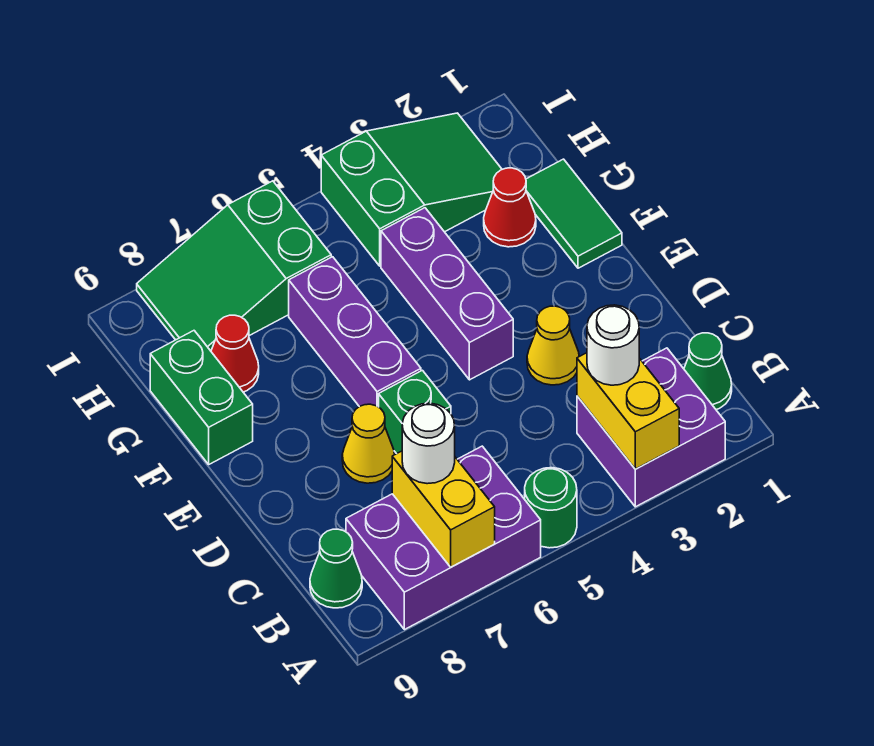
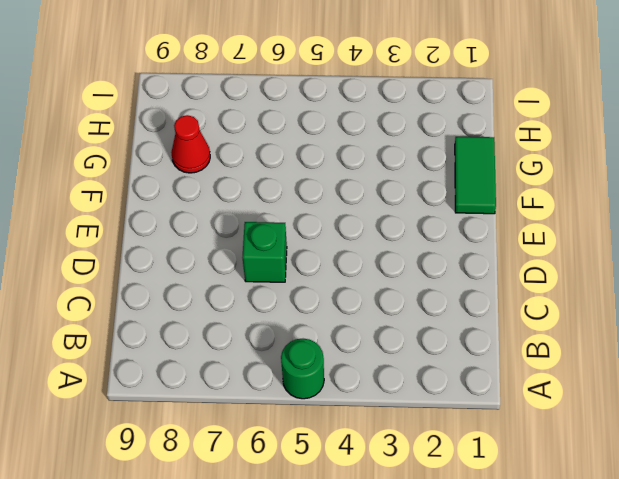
none -> purple brick A2:B3 level 1
none -> purple brick A6:B8 level 1
none -> green cone B1 level 1

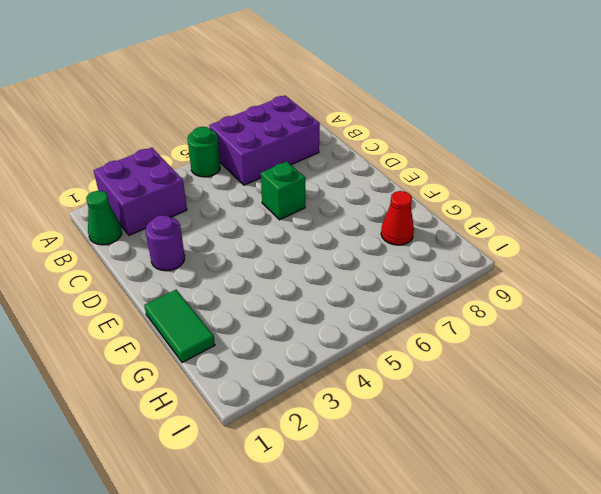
purple round brick D2 level 1 -> none
none -> green cone B9 level 1
none -> yellow cone D3 level 1
none -> yellow cone D7 level 1

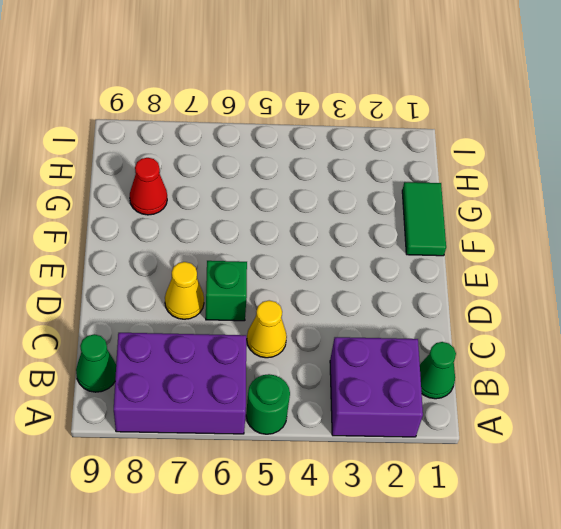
yellow cone C5 level 1 -> yellow cone D3 level 1
none -> purple brick E4:G4 level 1
none -> purple brick E6:G6 level 1
none -> green brick F9:G9 level 1

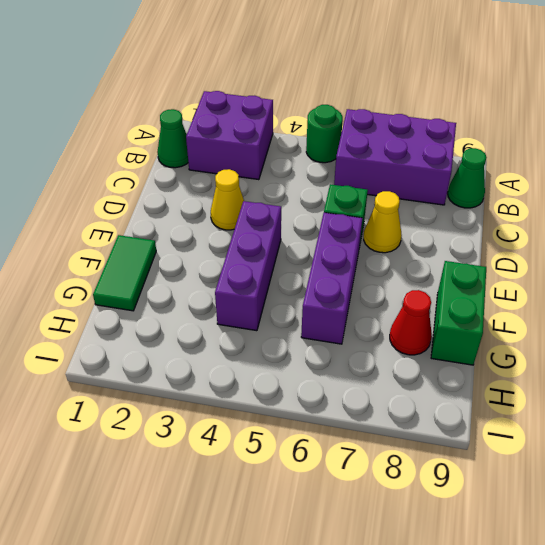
none -> red cone G2 level 1
none -> green slope H2:I4 level 1 top 4
none -> green slope H6:I8 level 1 top 6

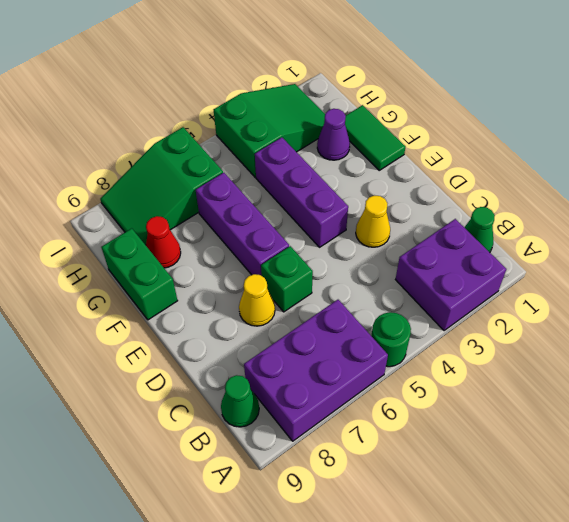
purple cone G2 level 1 -> red cone G2 level 1
none -> yellow brick A3:B3 level 2
none -> yellow brick A7:B7 level 2
none -> white round brick B3 level 3

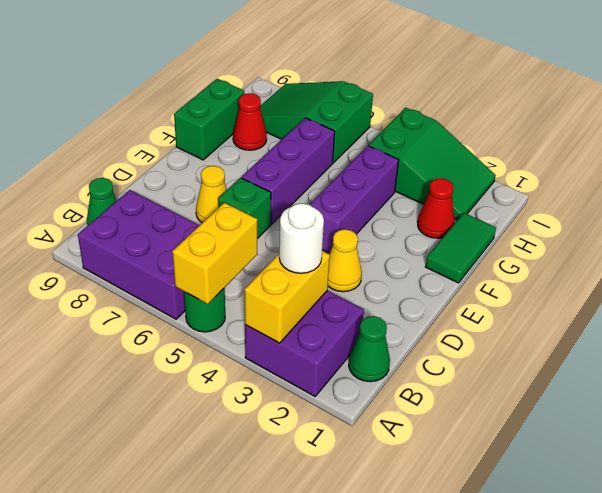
yellow brick A5:B5 level 2 -> yellow brick A7:B7 level 2
none -> white round brick B7 level 3

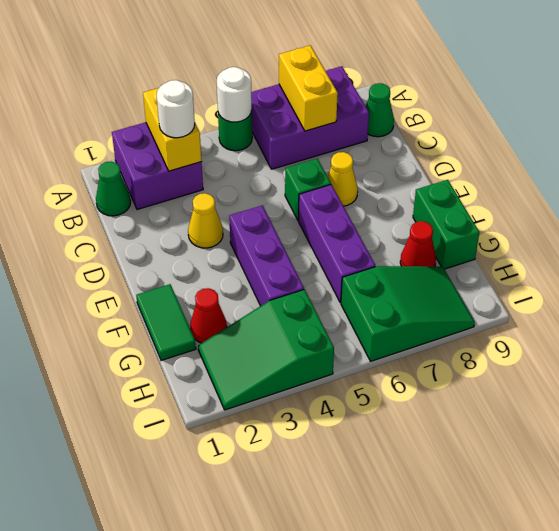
white round brick A5 level 2 -> white round brick B7 level 3

